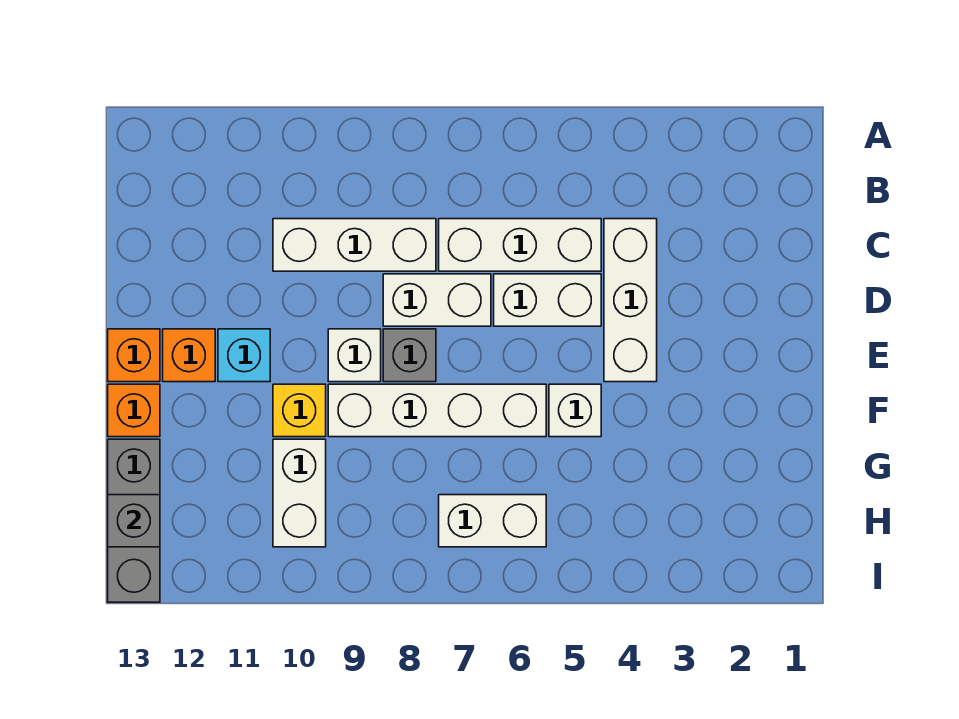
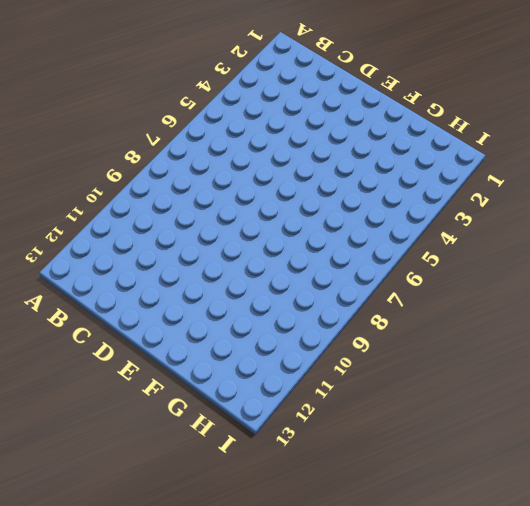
none -> white brick C4:E4 level 1
none -> white brick C5:C7 level 1
none -> white brick C8:C10 level 1

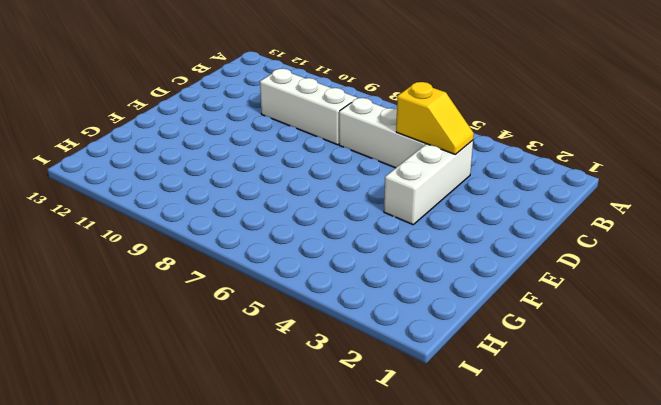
yellow slope C4:C5 level 2 top 5 -> none
none -> white brick D5:D6 level 1
none -> white brick D7:D8 level 1
none -> grey brick E8 level 1

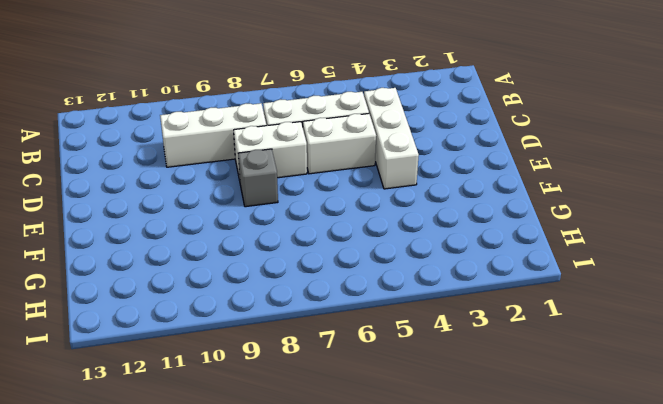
none -> white brick E9 level 1
none -> cyan brick E11 level 1
none -> orange brick E12 level 1

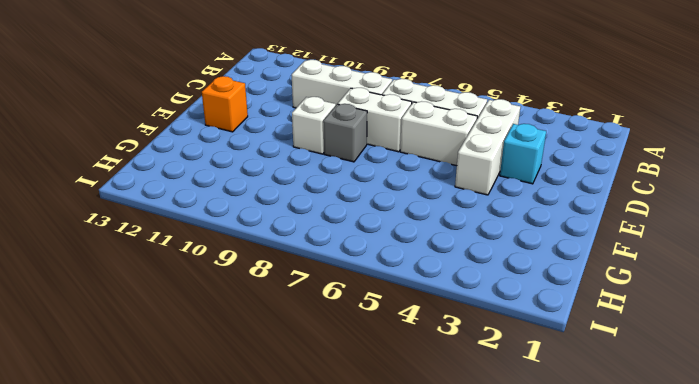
cyan brick D3 level 1 -> cyan brick E11 level 1
none -> orange brick E13 level 1
none -> white brick F5 level 1
none -> white brick F6:F9 level 1

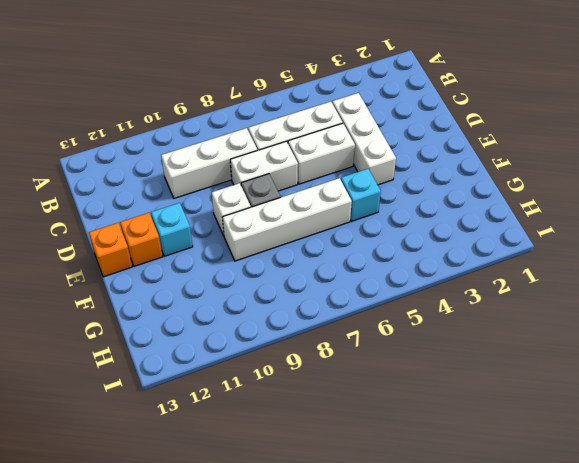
cyan brick F5 level 1 -> white brick F5 level 1
none -> yellow brick F10 level 1
none -> orange brick F13 level 1
none -> white brick G10:H10 level 1

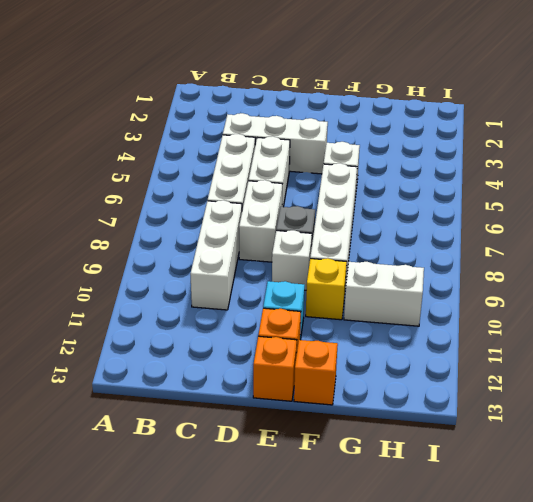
none -> grey brick G13:I13 level 1
none -> white brick H6:H7 level 1
none -> grey brick H13 level 2

